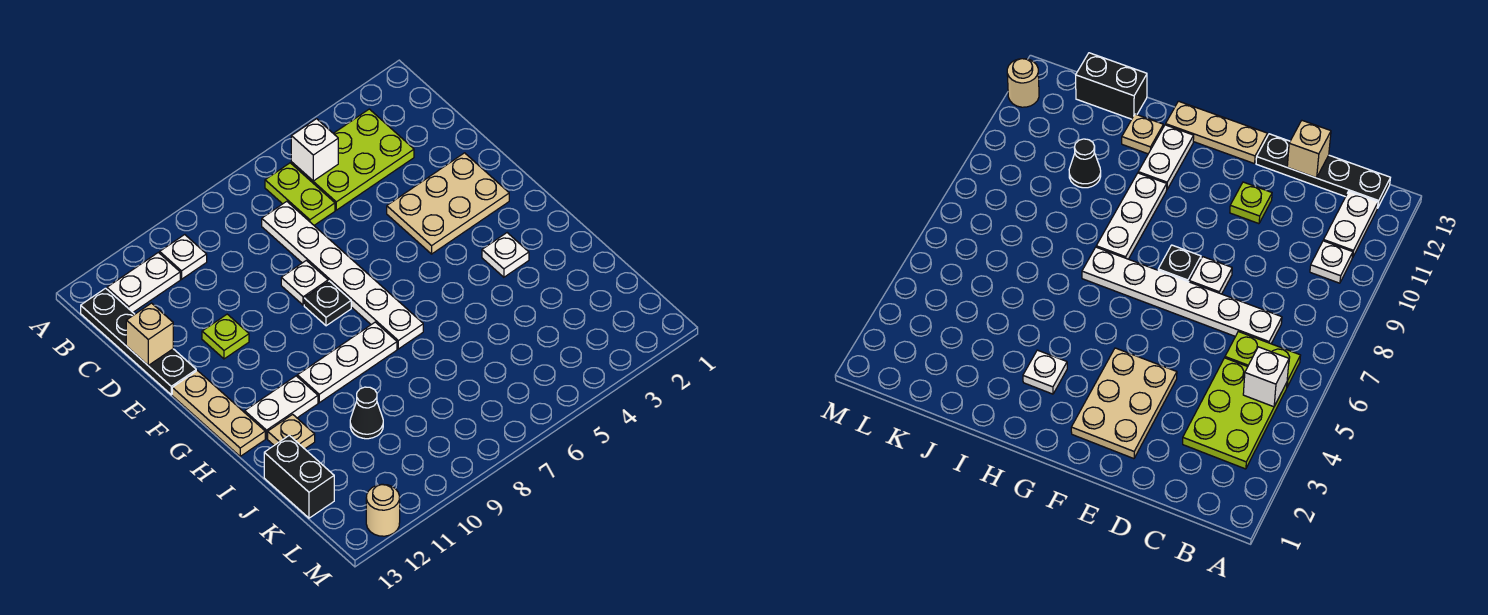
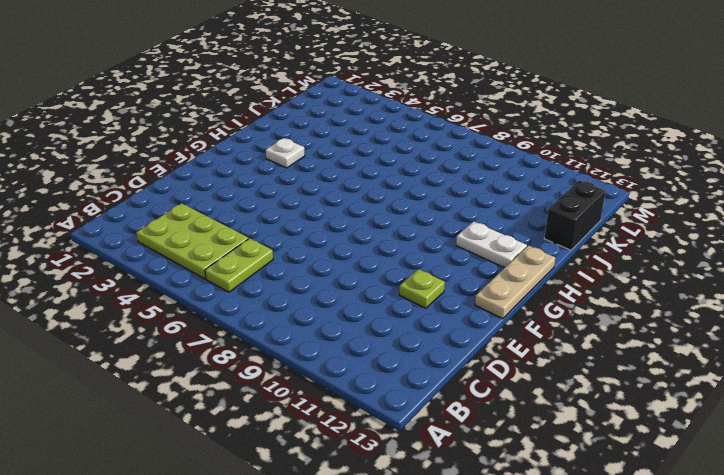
none -> white plate B10 level 1
none -> white plate B11:B12 level 1
none -> black plate B13:E13 level 1

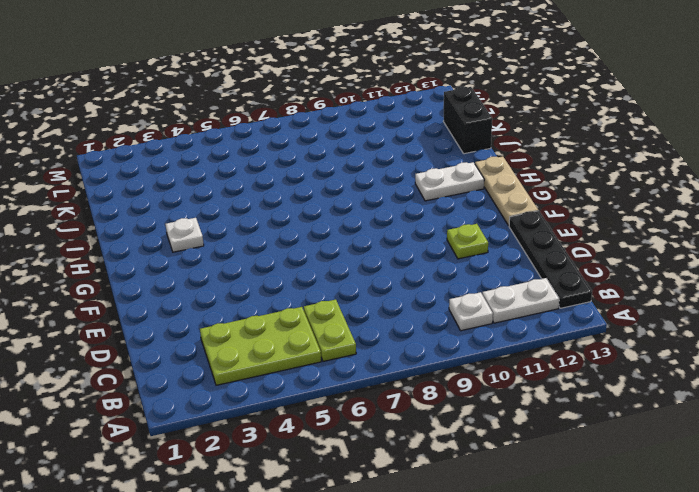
none -> white plate C7:H7 level 1
none -> tan plate E2:F4 level 1
none -> white plate E8 level 1

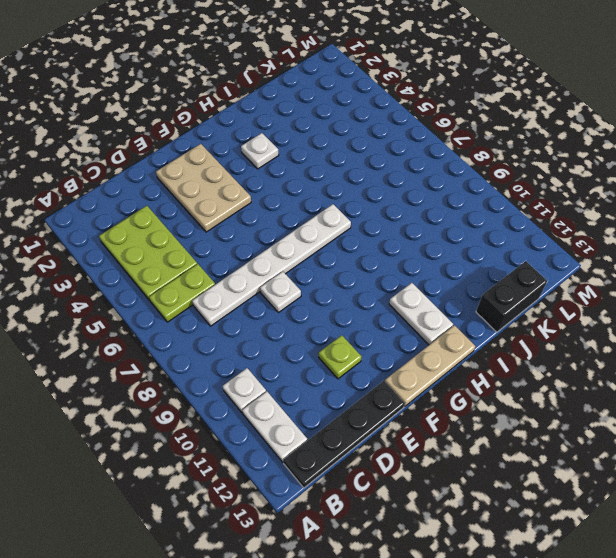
none -> black plate F8 level 1
none -> white plate H8:H10 level 1
none -> tan plate I12 level 1

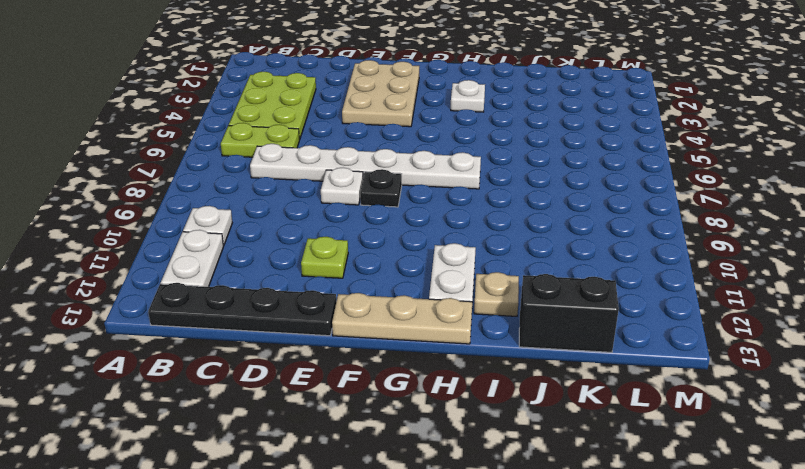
none -> white plate H8:H10 level 1
none -> black cone J10 level 1
none -> tan round brick M12 level 1

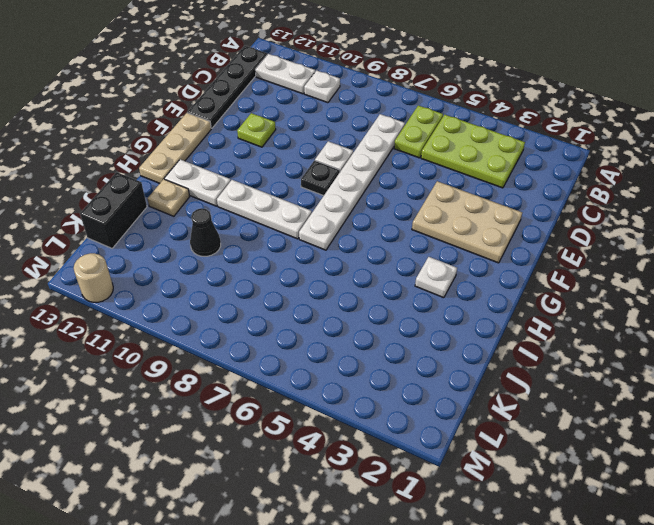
none -> white brick B5 level 2
none -> tan brick D13 level 2

